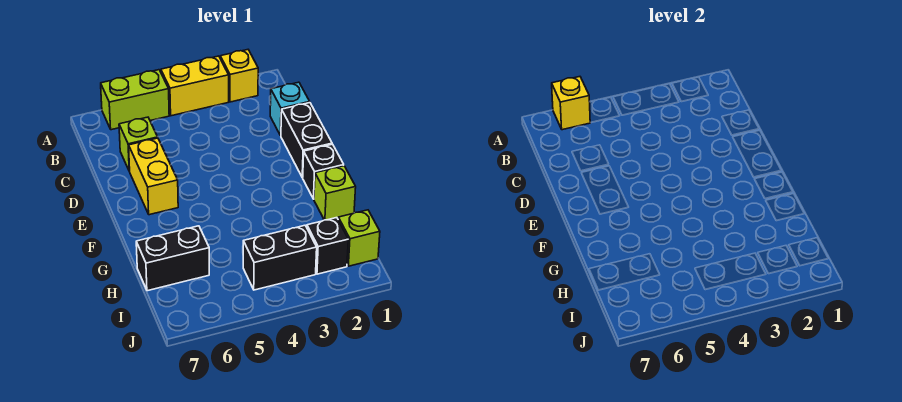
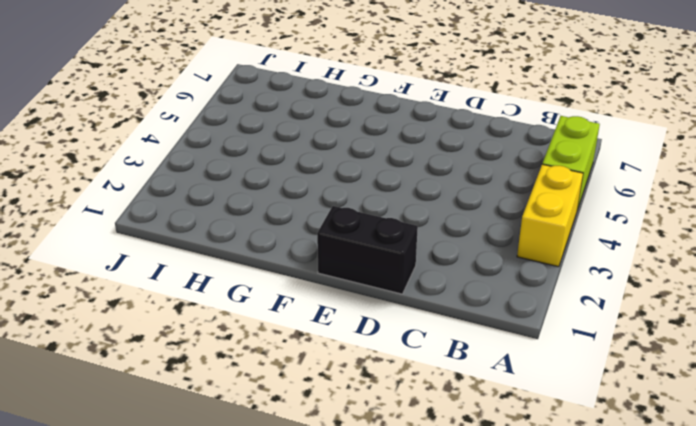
none -> yellow brick A2 level 1
none -> cyan brick C1 level 1
none -> lime brick C6 level 1

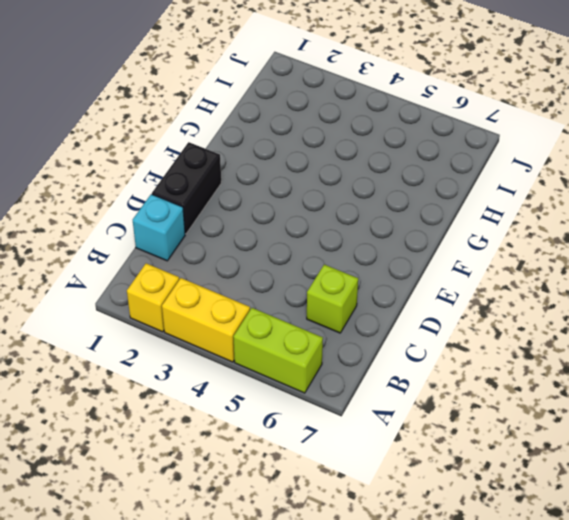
none -> yellow brick D6:E6 level 1
none -> black brick F1 level 1
none -> lime brick G1 level 1

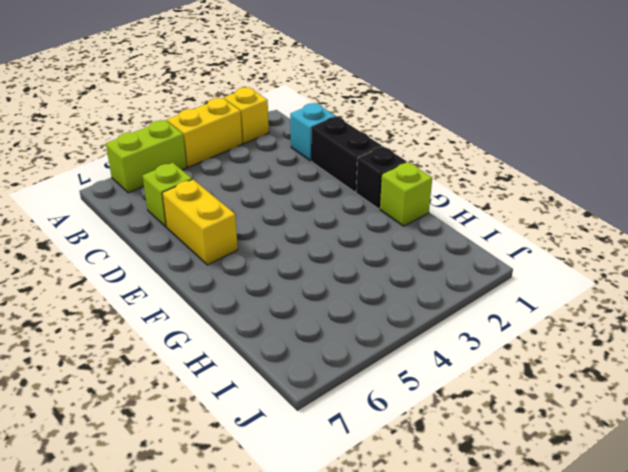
none -> black brick H6:H7 level 1
none -> lime brick I1 level 1
none -> black brick I2 level 1

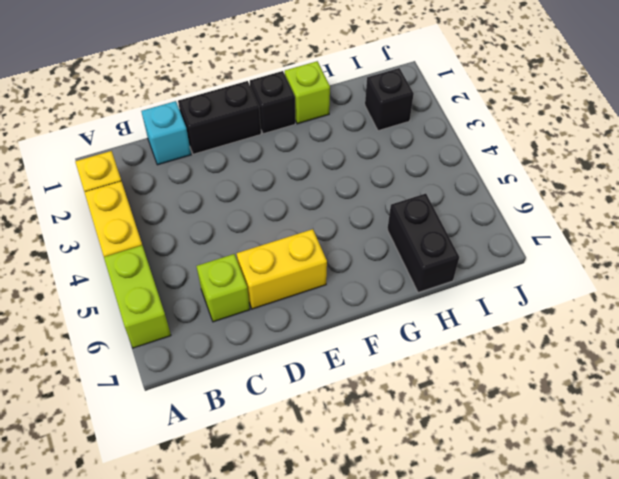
none -> lime brick I1 level 1
none -> black brick I3:I4 level 1
none -> yellow brick A6 level 2

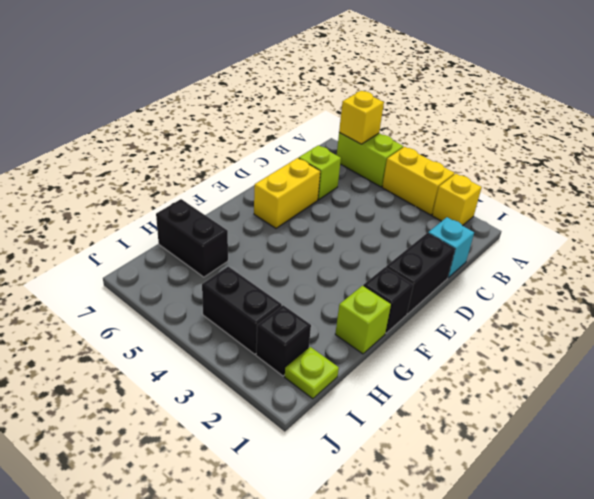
lime plate I1 level 1 -> lime brick I1 level 1

